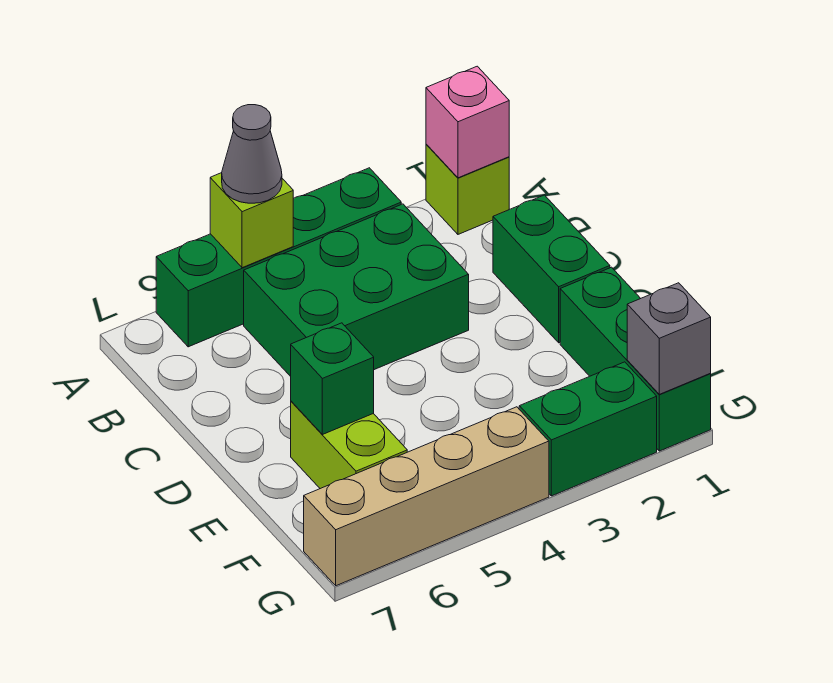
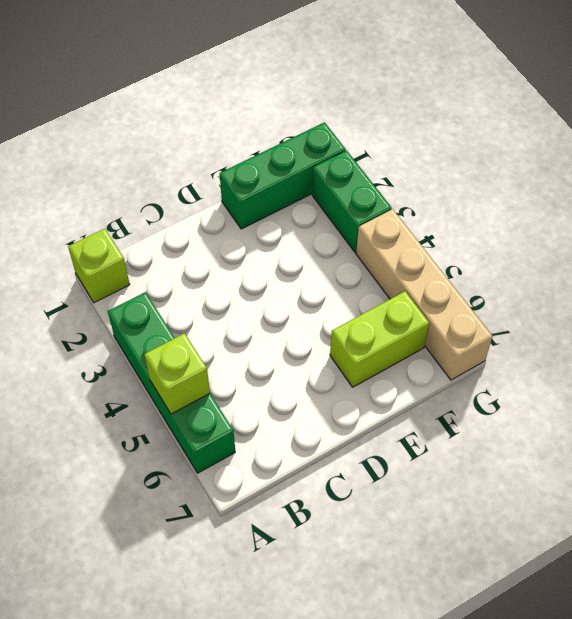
none -> green brick B3:C5 level 1
none -> green brick C1:D1 level 1
none -> pink brick A1 level 2

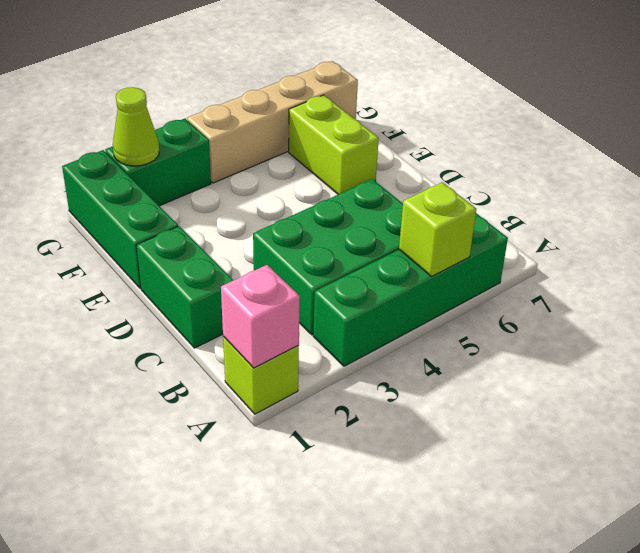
lime cone G2 level 2 -> none
none -> green brick E6 level 2
none -> grey brick G1 level 2
none -> grey cone A5 level 3

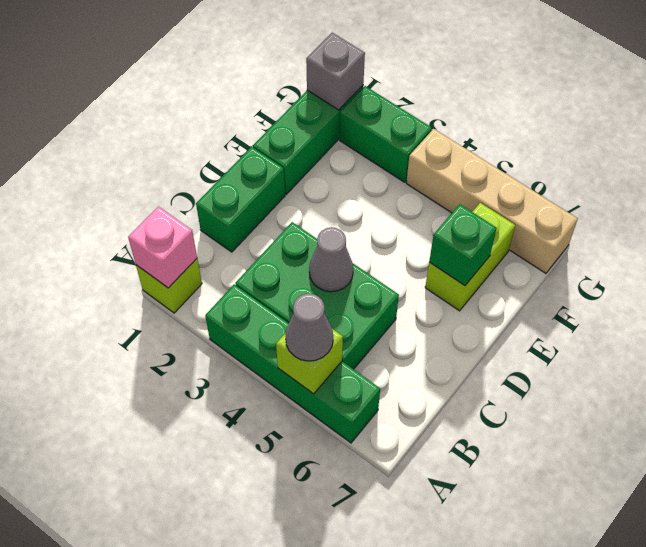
grey cone C4 level 2 -> none

